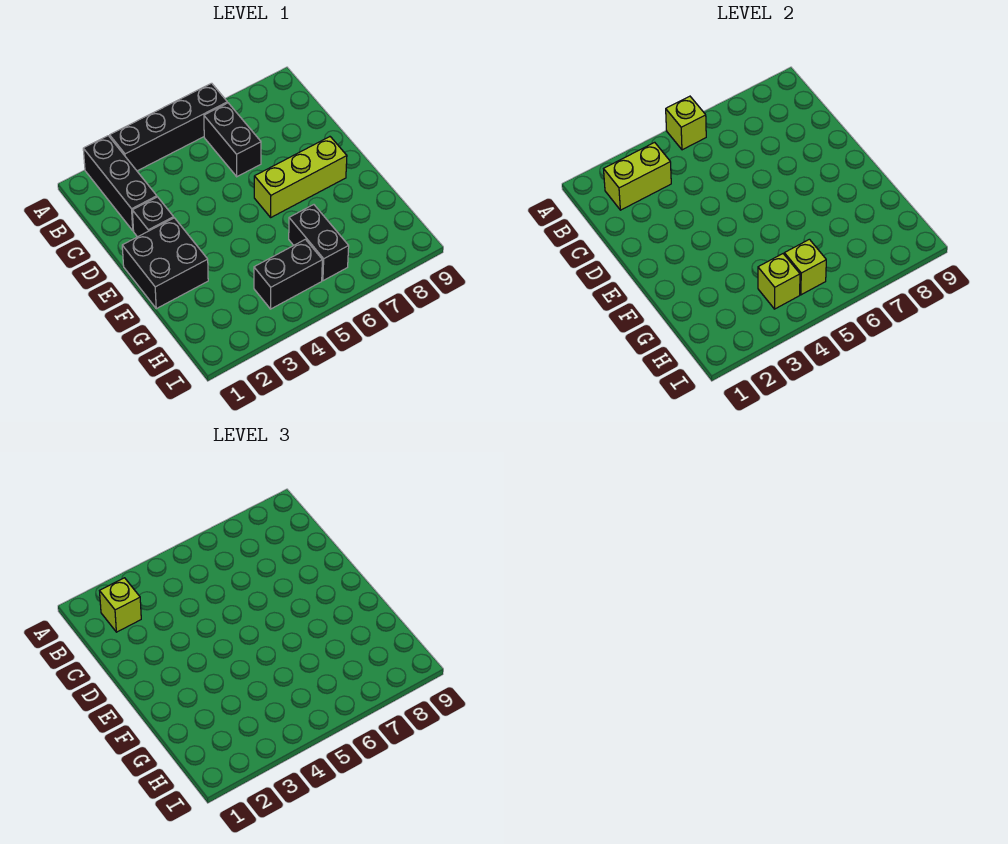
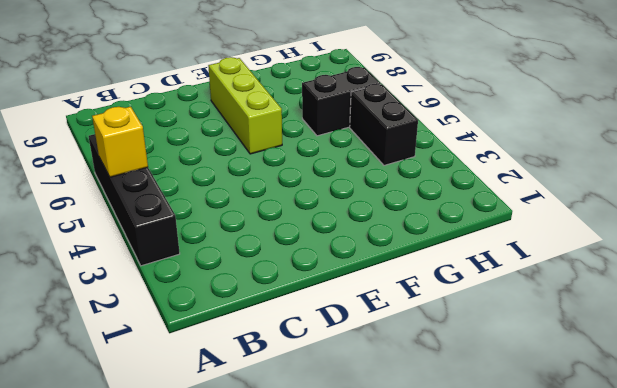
yellow brick A5 level 2 -> lime brick A5 level 2
none -> black brick A2:C2 level 1
none -> black brick B6:C6 level 1
none -> black brick D2 level 1

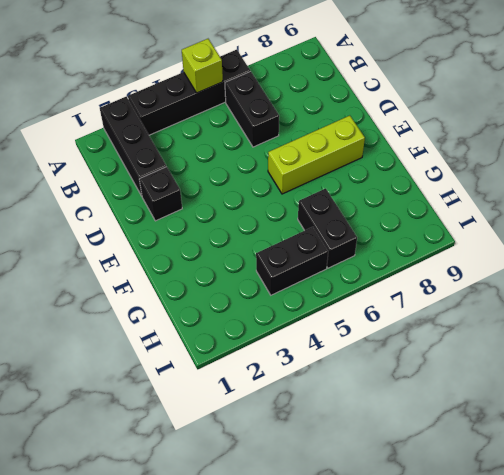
none -> black brick E1:F2 level 1
none -> lime brick B2:B3 level 2
none -> lime brick H4 level 2

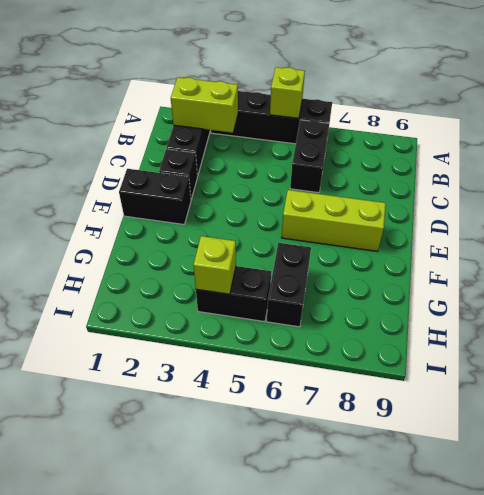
black brick E1:E2 level 1 -> black brick E1:F2 level 1
none -> lime brick H5 level 2
none -> lime brick B2 level 3

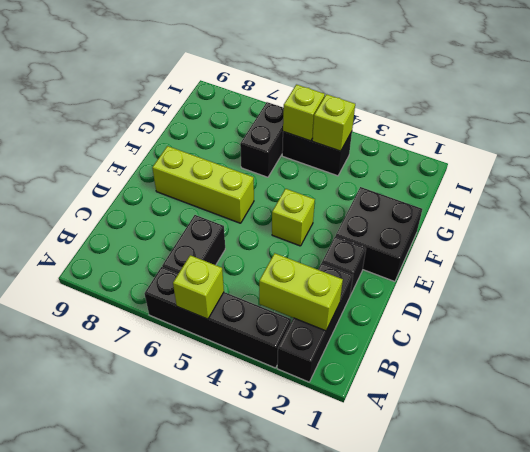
lime brick E4 level 1 -> lime brick B2 level 3

